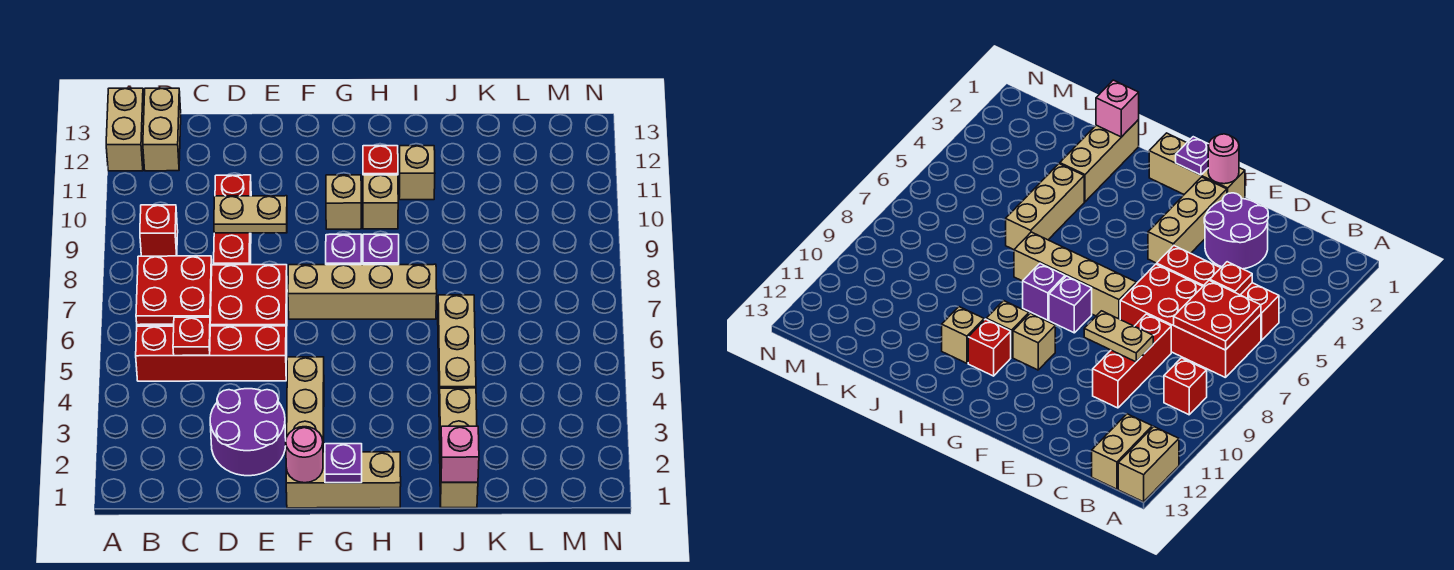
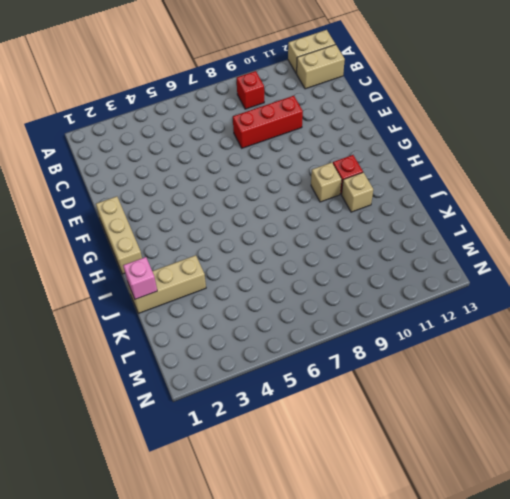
none -> red brick B5:E5 level 1
none -> red brick B6:E7 level 1
none -> purple round brick D2:E3 level 1

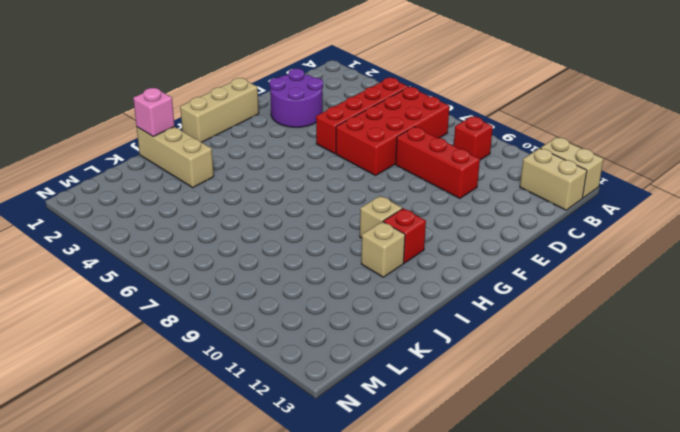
none -> tan brick F2:F4 level 1
none -> tan brick F7:I7 level 1
none -> purple brick G8 level 1

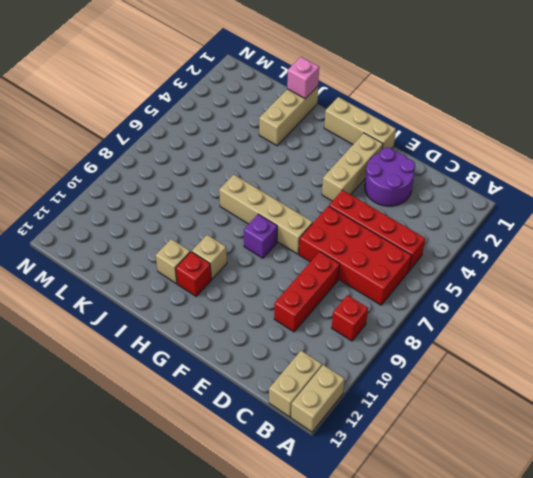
none -> tan brick G10 level 1
none -> purple brick H8 level 1
none -> tan brick J4:J6 level 1

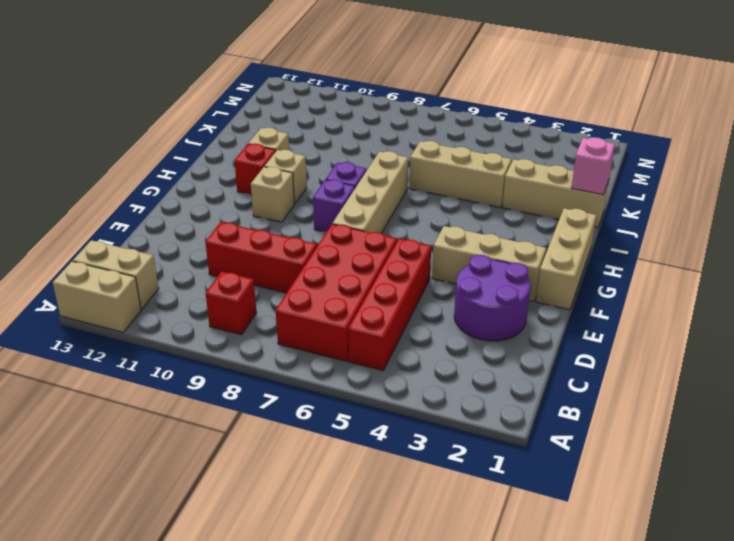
none -> red plate B6:C7 level 2
none -> red plate C5 level 2
none -> tan plate D9:E9 level 2

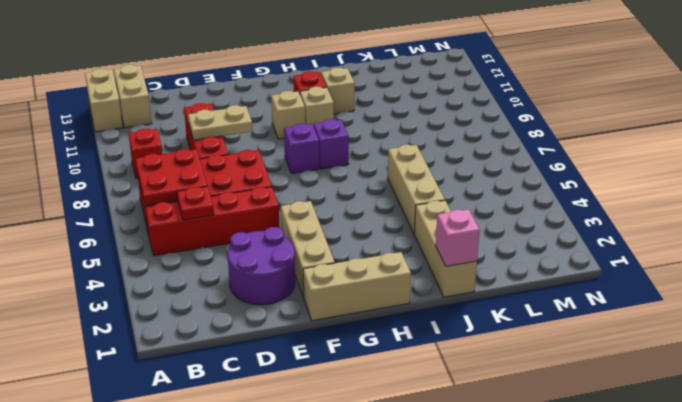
none -> tan brick F7:I7 level 1
none -> pink round brick F1 level 2
none -> purple plate G1 level 2

